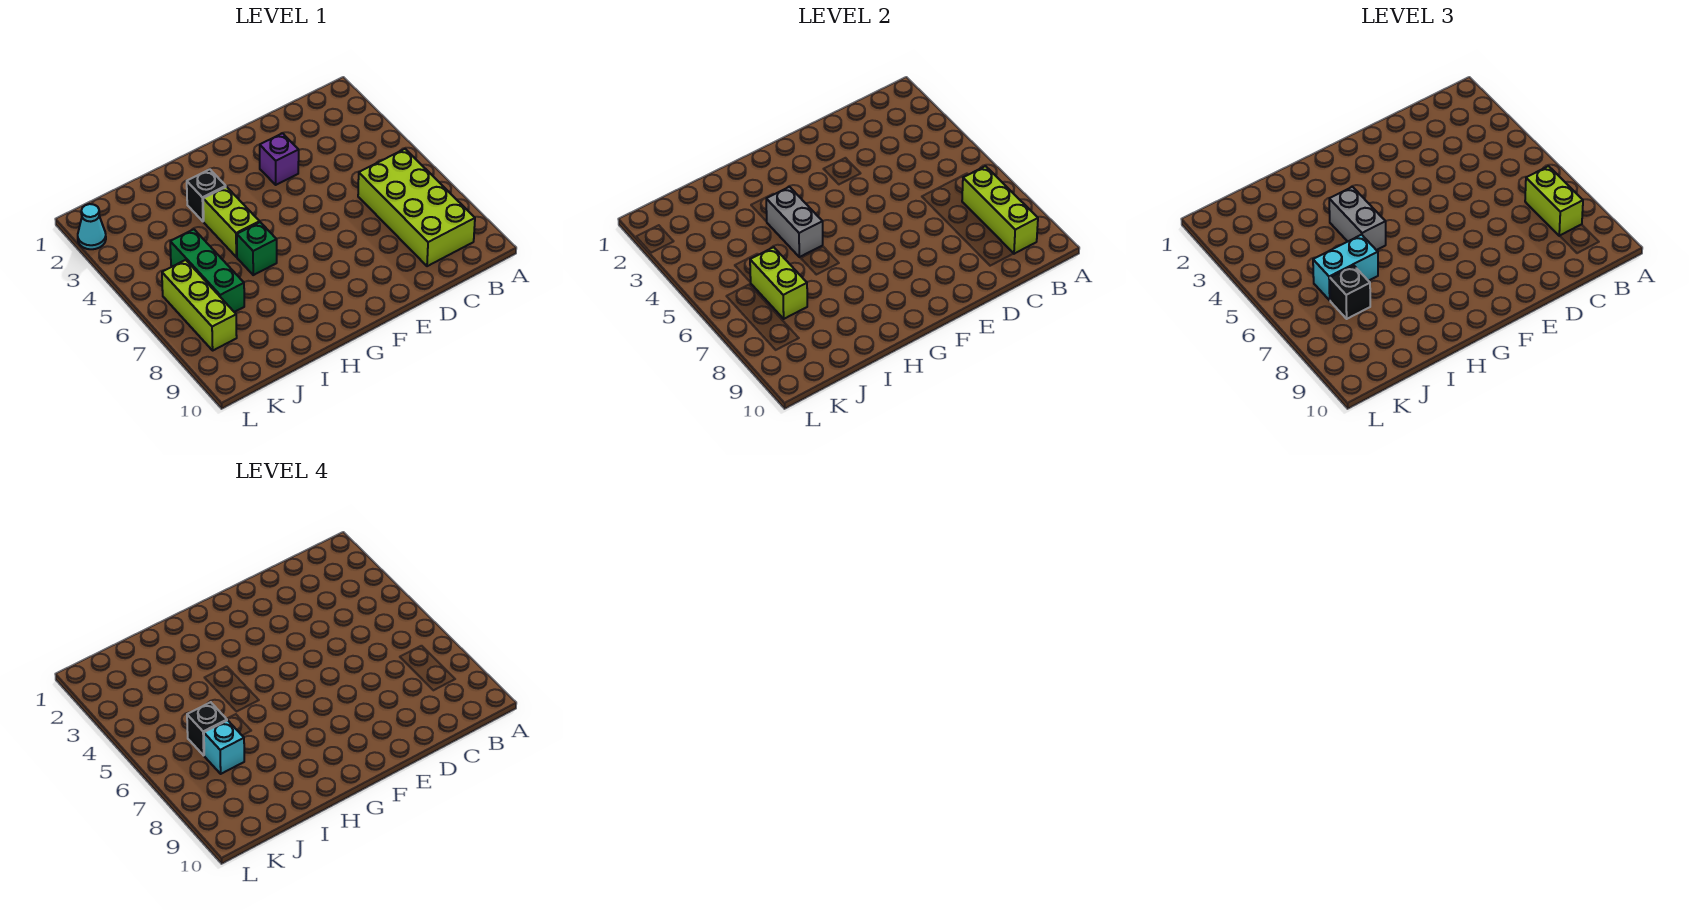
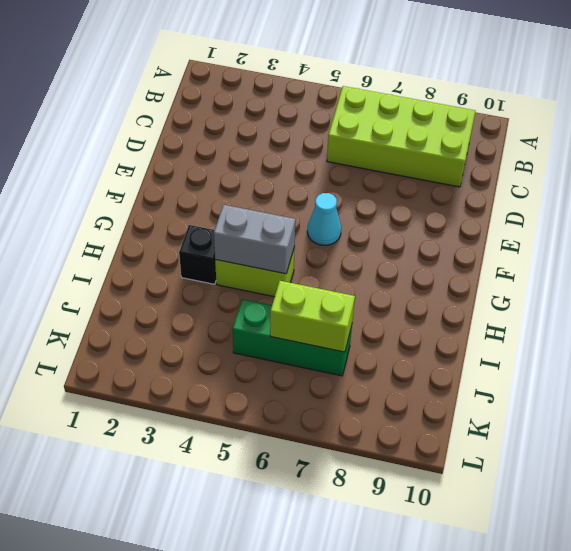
cyan cone F6 level 1 -> cyan cone L2 level 1
none -> purple brick E3 level 1
none -> green brick H6 level 1
none -> lime brick K6:K8 level 1

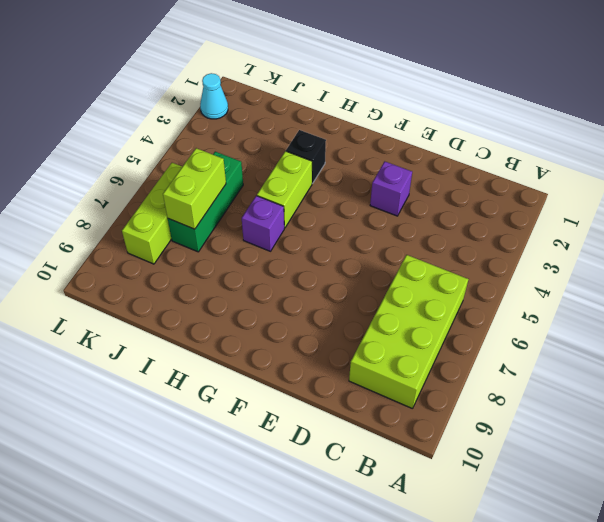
purple brick H6 level 1 -> green brick H6 level 1
none -> lime brick B7:B9 level 2
none -> grey brick H4:H5 level 2
none -> lime brick B7:B8 level 3

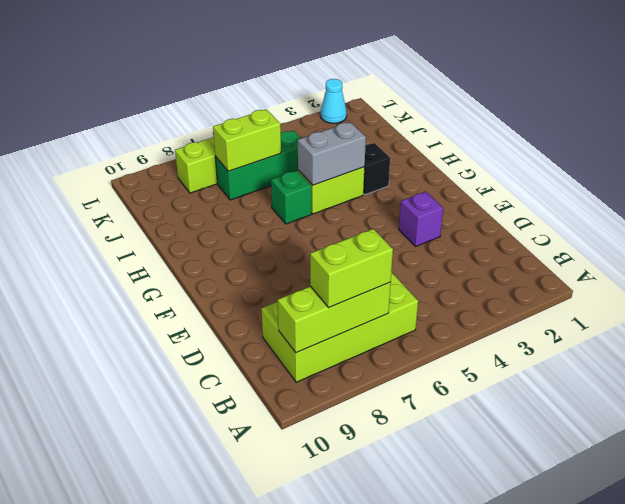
none -> grey brick H4:H5 level 3
none -> cyan brick I6:J6 level 3
none -> black brick J7 level 3

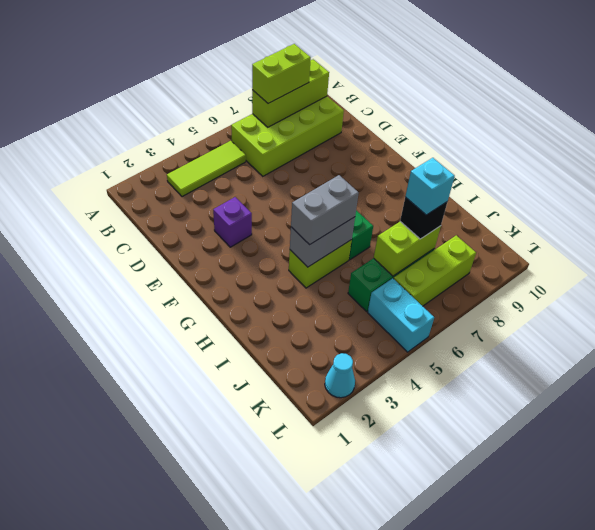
lime tile B3:B5 level 1 -> none
cyan brick K5:L5 level 1 -> cyan brick I6:J6 level 3
none -> black brick H3 level 1
none -> black brick J6 level 4

